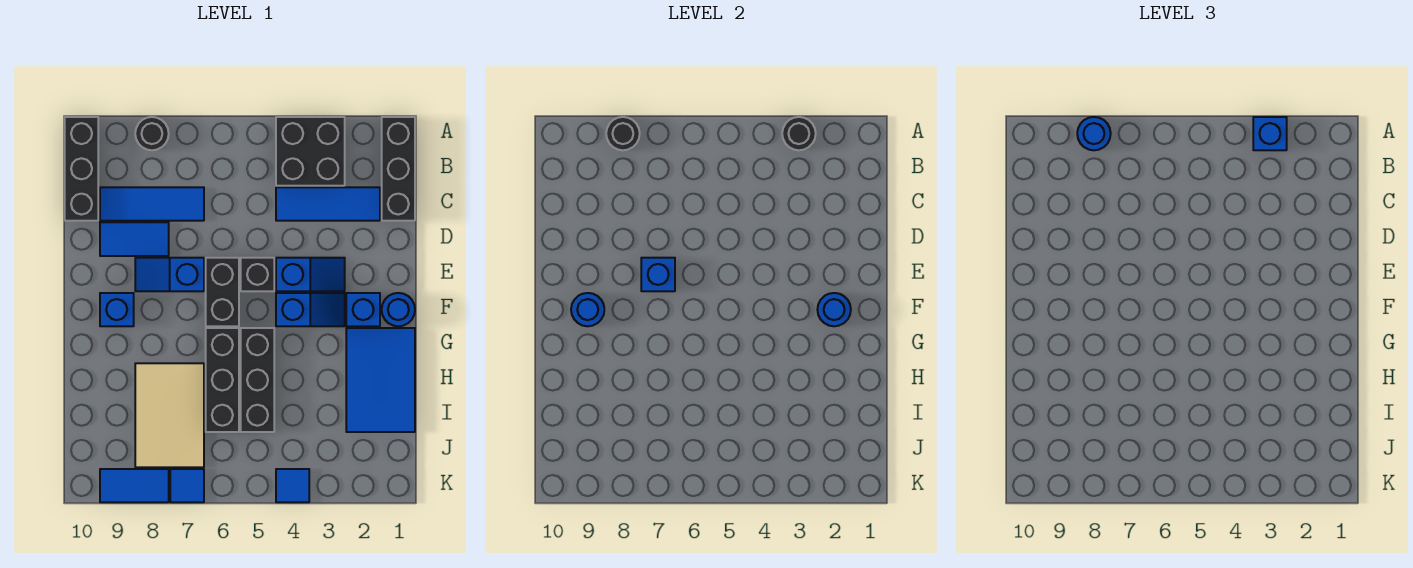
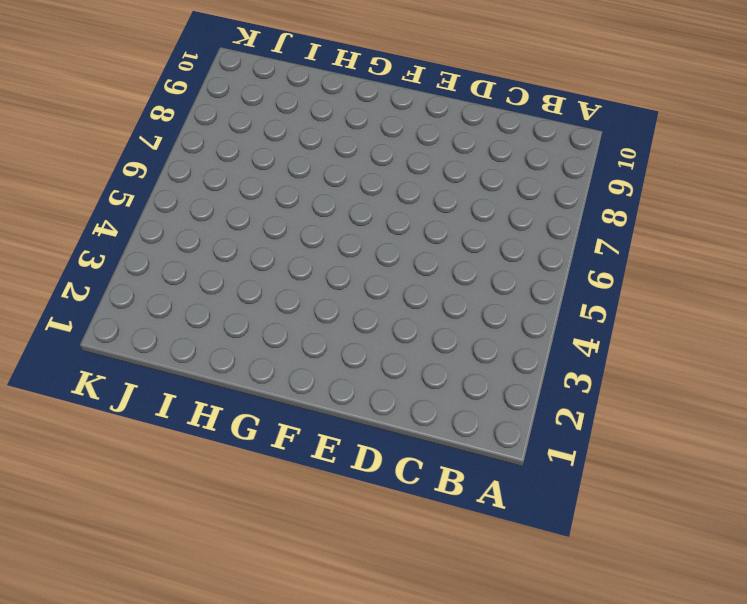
none -> black brick A1:C1 level 1
none -> black brick A3:B4 level 1
none -> black round brick A8 level 1

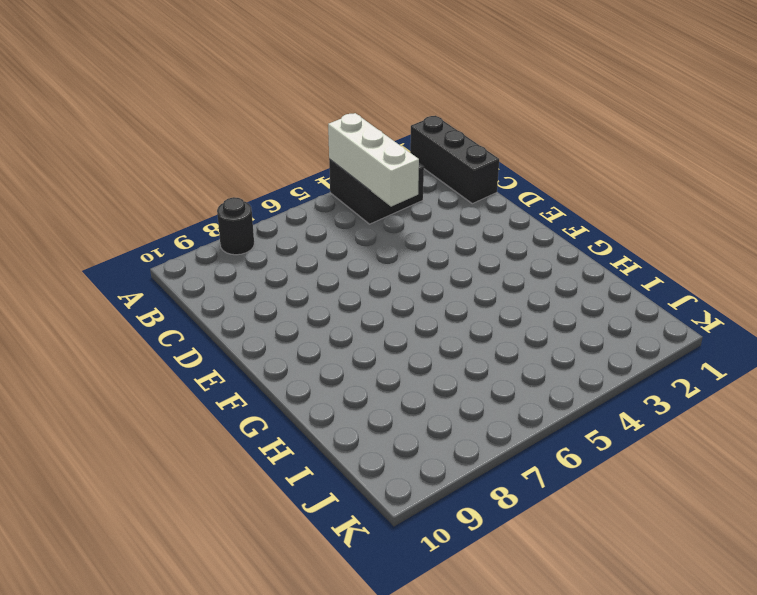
white brick A4:C4 level 2 -> none
none -> black brick A10:C10 level 1
none -> blue tile C2:C4 level 1
none -> blue tile C7:C9 level 1

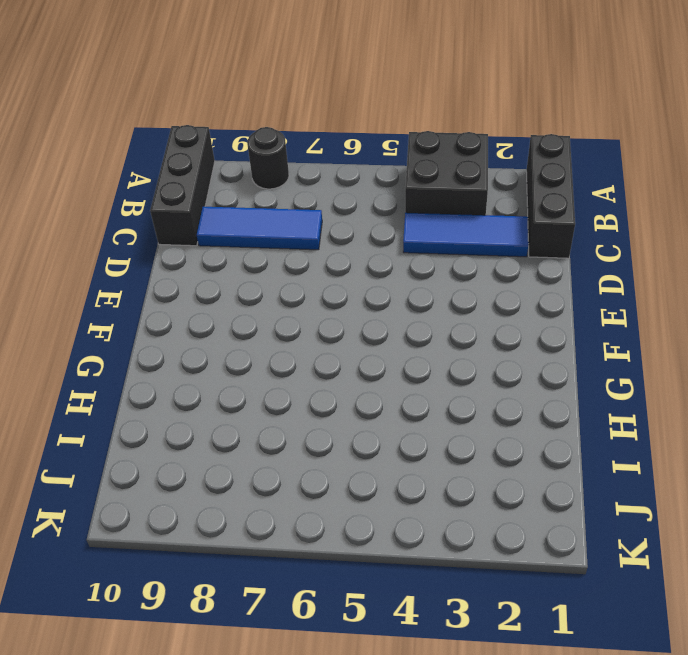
none -> blue tile D8:D9 level 1
none -> blue slope E3:E4 level 1 top 4
none -> black brick E5 level 1

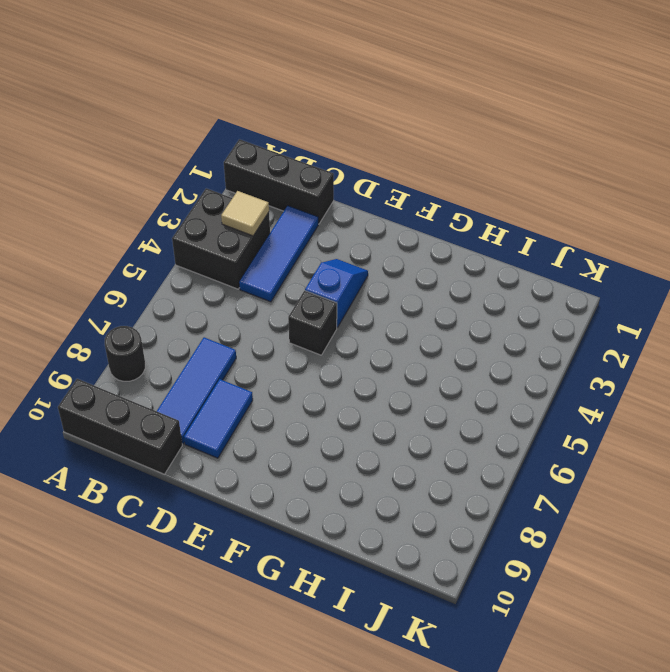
tan tile B3 level 2 -> none
none -> black brick E6:F6 level 1
none -> blue slope E7:E8 level 1 top 7
none -> blue round brick F1 level 1

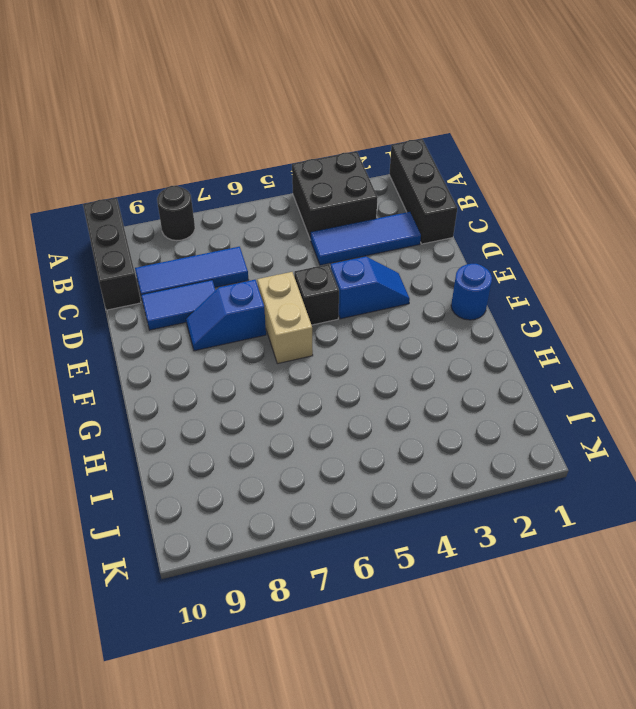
tan brick E6:F6 level 1 -> black brick E6:F6 level 1
none -> blue brick F2 level 1
none -> blue slope F3:F4 level 1 top 4
none -> blue brick F9 level 1

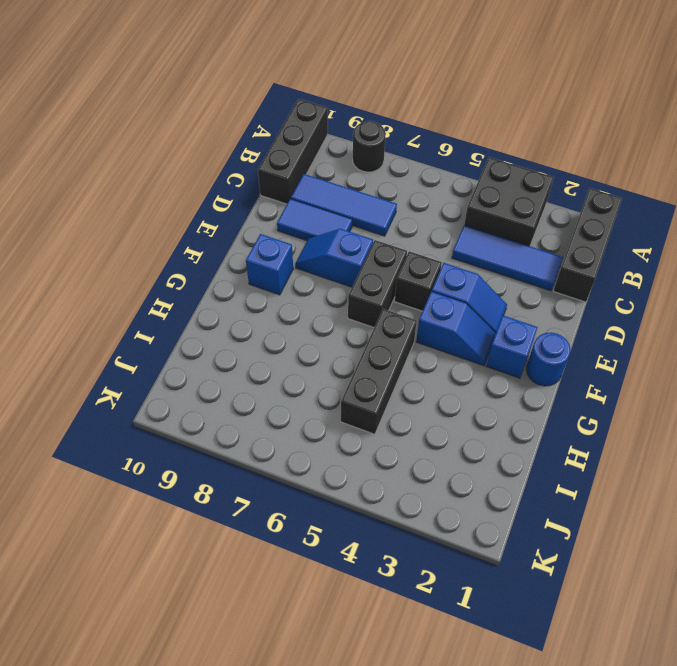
none -> blue tile G1:I2 level 1
none -> black brick G6:I6 level 1
none -> tan tile H7:J8 level 1

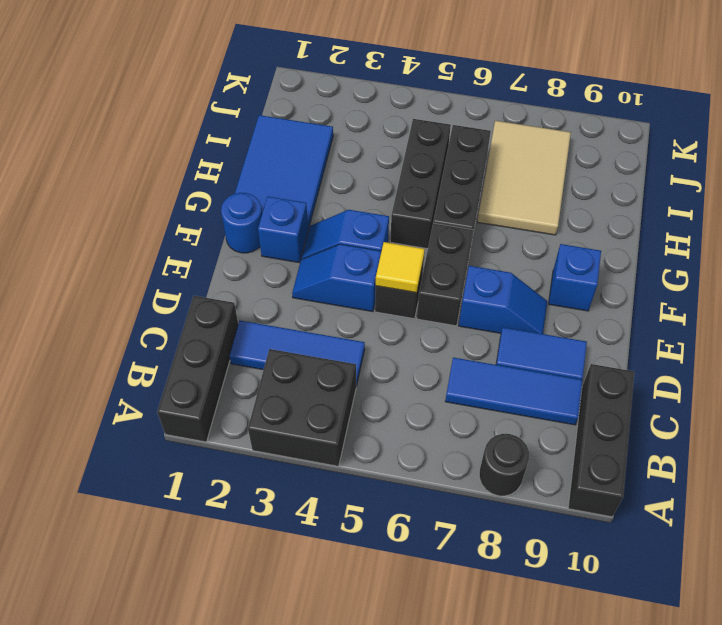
yellow tile E5 level 2 -> none
none -> blue tile K4 level 1
none -> blue tile K7 level 1
none -> blue tile K8:K9 level 1

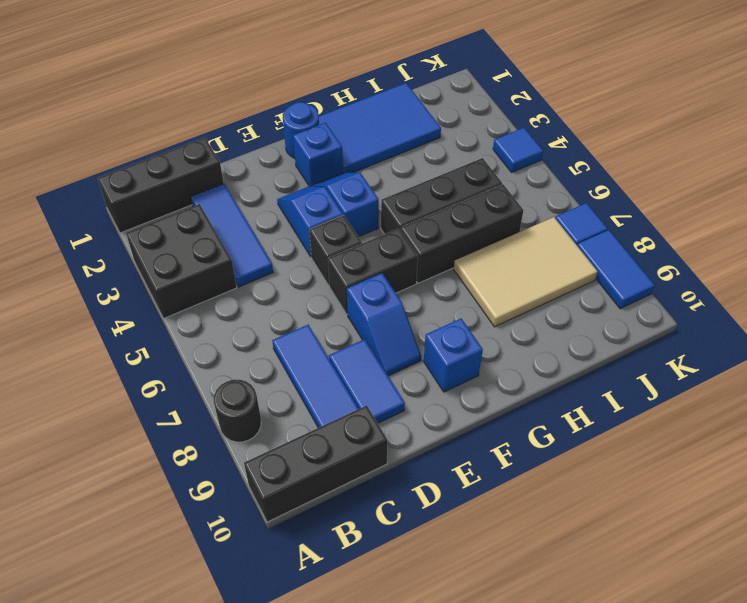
none -> black round brick A3 level 2
none -> black round brick A8 level 2
none -> blue brick E7 level 2

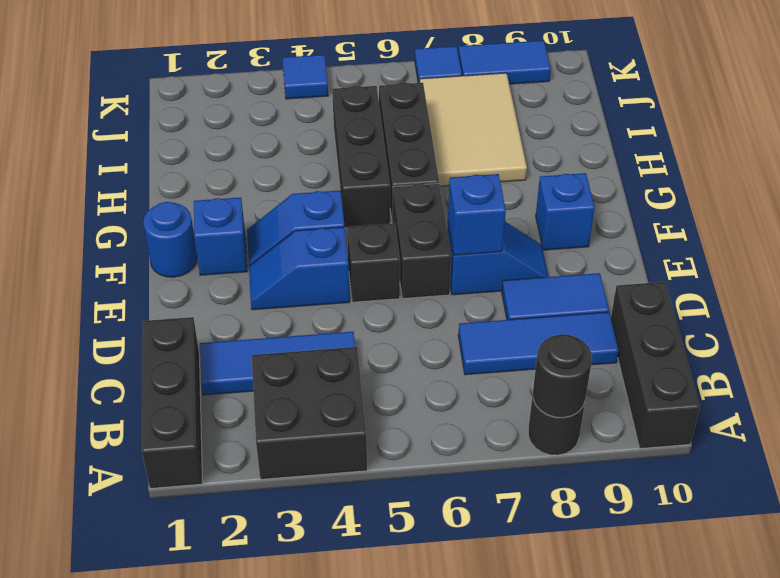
none -> blue tile G1:I2 level 1
none -> black round brick A3 level 2
none -> blue round brick F2 level 2

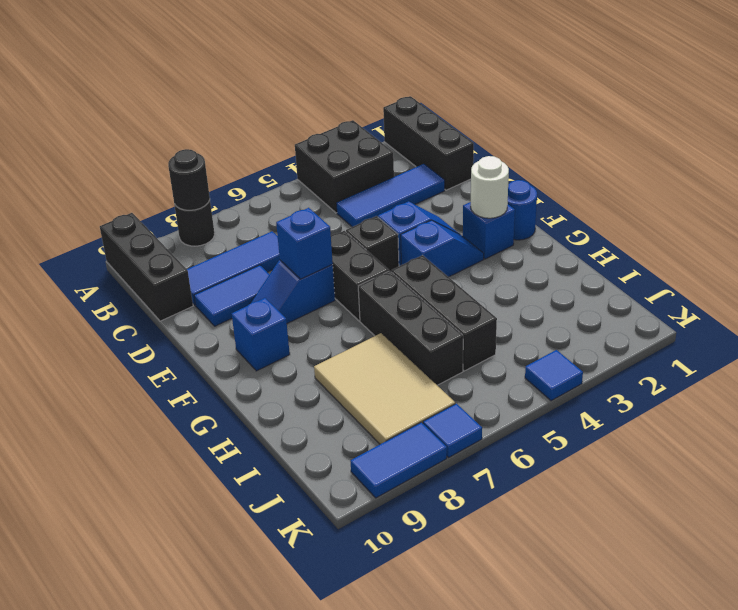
white round brick F2 level 2 -> blue round brick F2 level 2
none -> blue tile G1:I2 level 1
none -> black round brick A3 level 2
none -> blue round brick F9 level 2

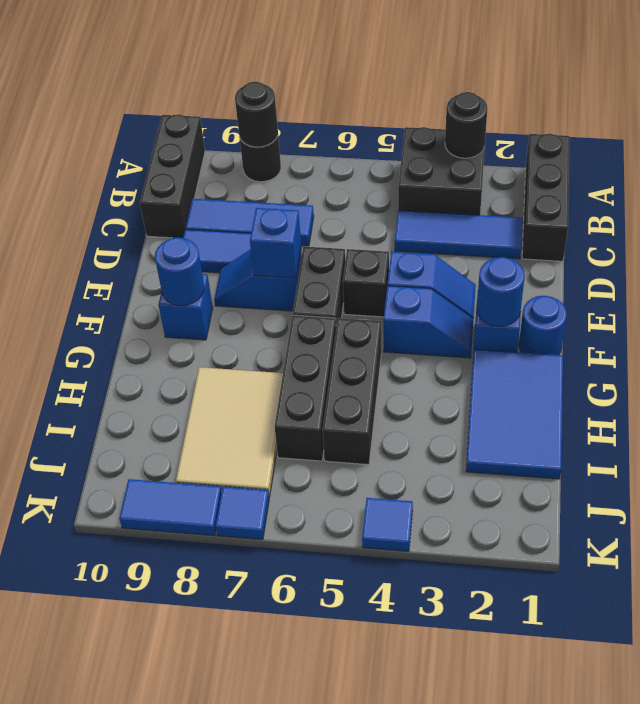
none -> blue brick A3 level 3
none -> blue round brick A8 level 3

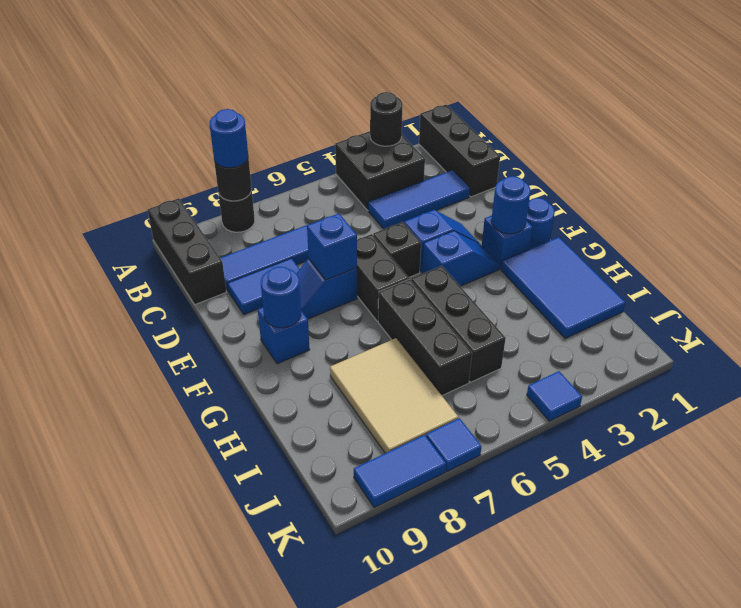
none -> blue brick A3 level 3

